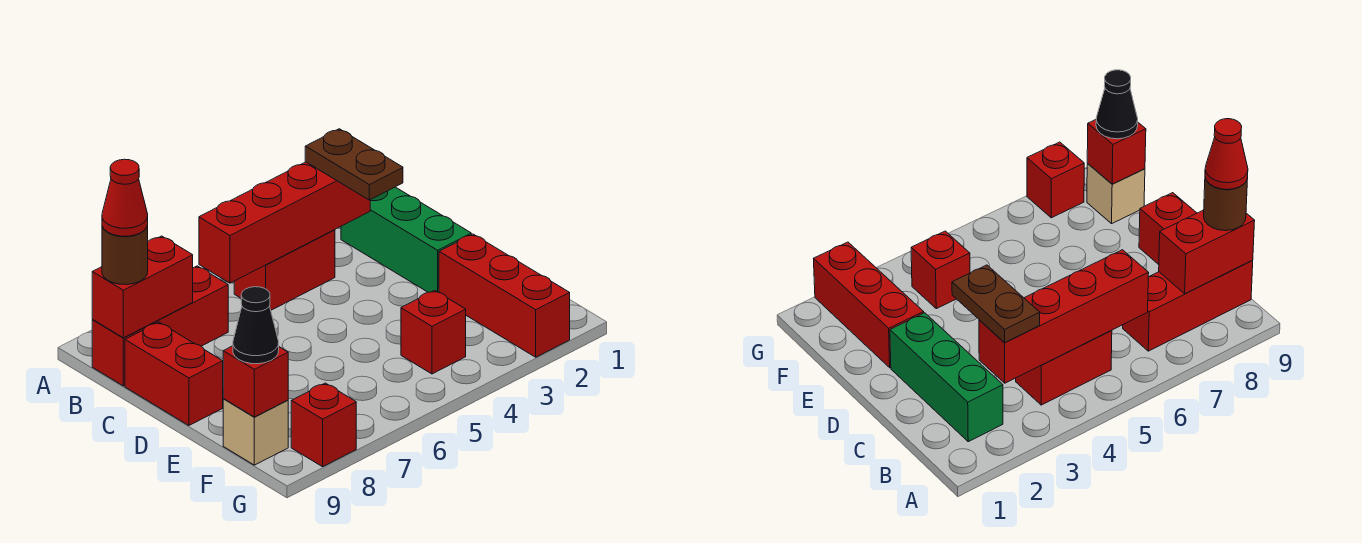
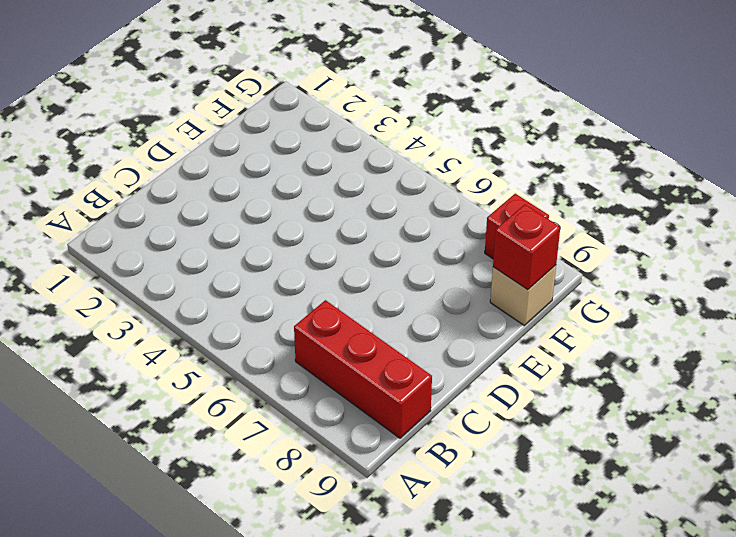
none -> green brick B2:D2 level 1
none -> red brick B4:B5 level 1
none -> red brick C9:D9 level 1

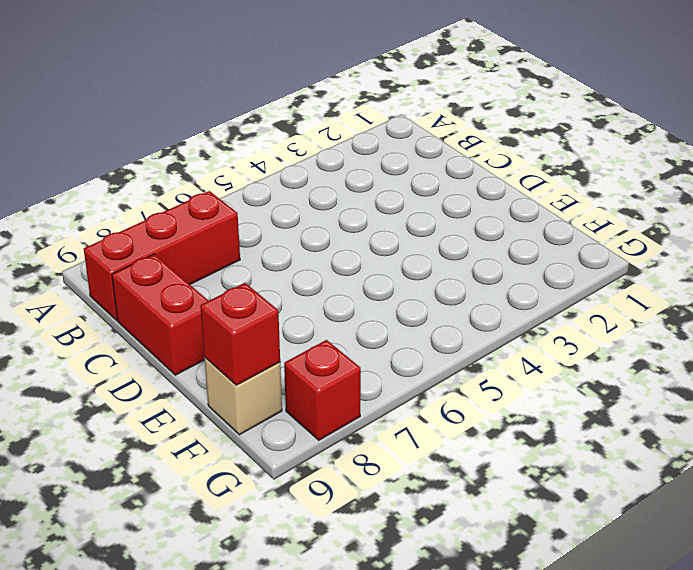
none -> green brick B2:D2 level 1
none -> red brick B4:B5 level 1
none -> red brick E2:G2 level 1

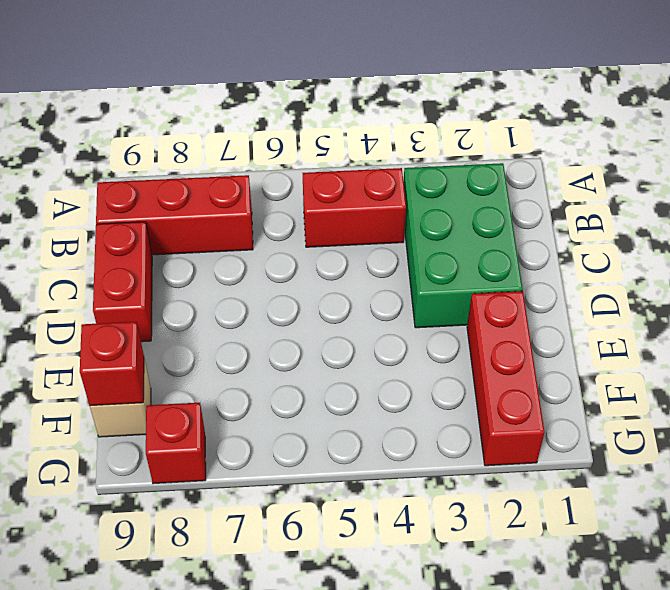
green brick B2:D3 level 1 -> green brick B2:D2 level 1
none -> red brick F4 level 1
none -> red brick B3:B6 level 2
none -> red brick B8:B9 level 2

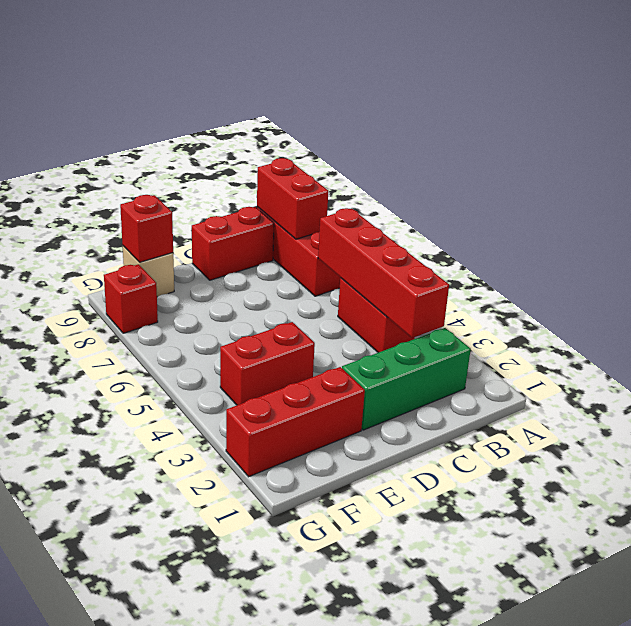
red brick E4:F4 level 1 -> red brick F4 level 1
none -> brown plate B3:C3 level 3
none -> brown round brick B9 level 3
none -> black cone F9 level 3

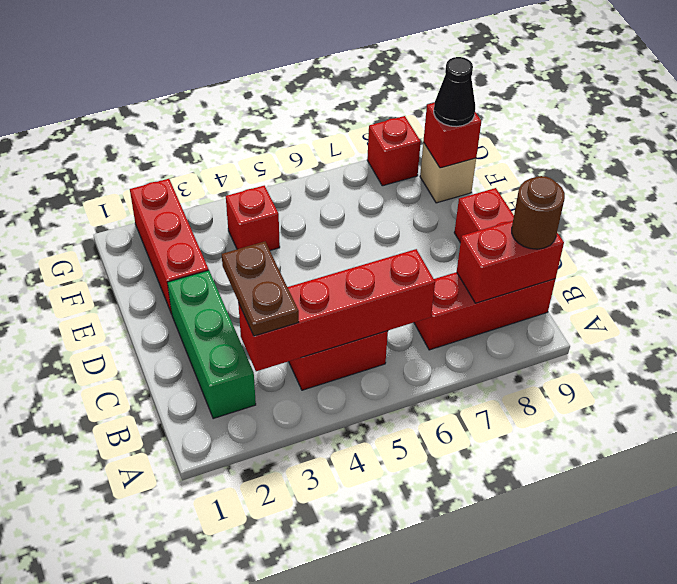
none -> red cone B9 level 4

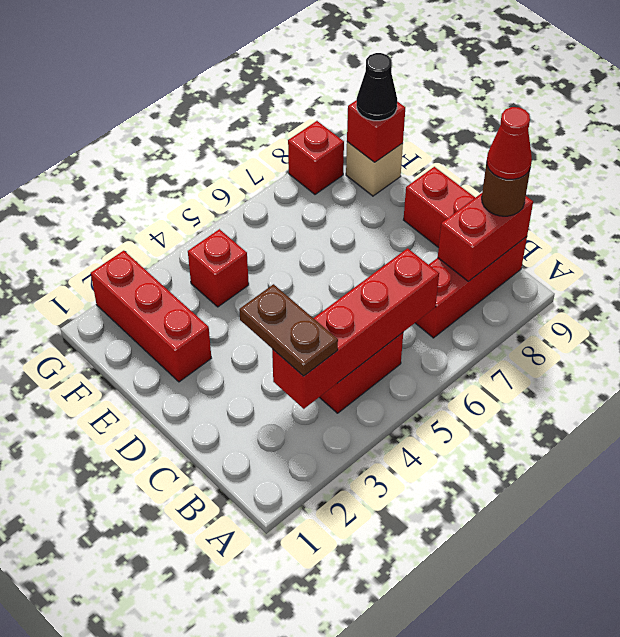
none -> green brick B2:D2 level 1

